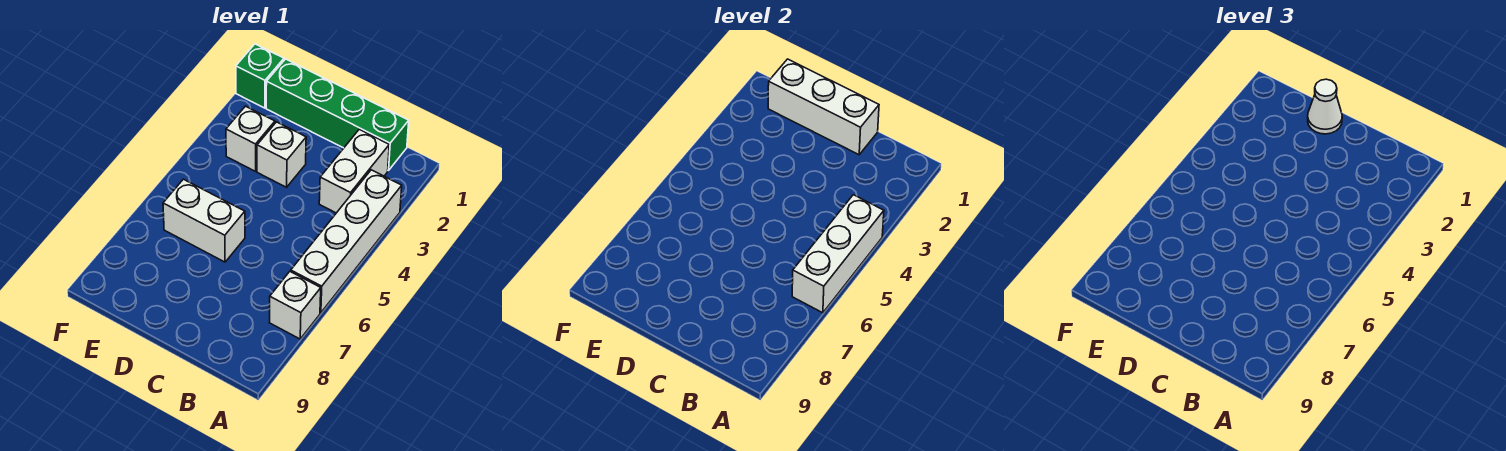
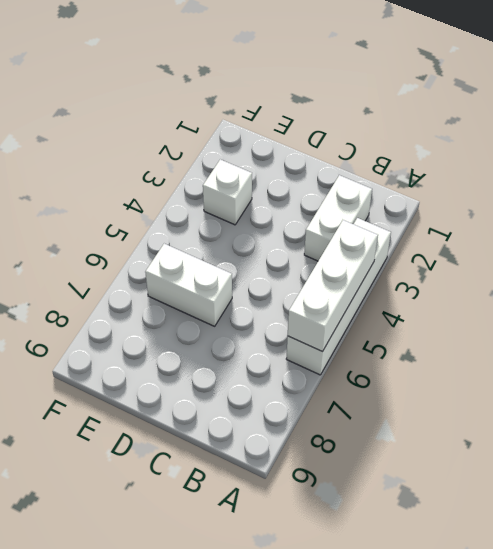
none -> white brick A7 level 1
none -> green brick B1:E1 level 1

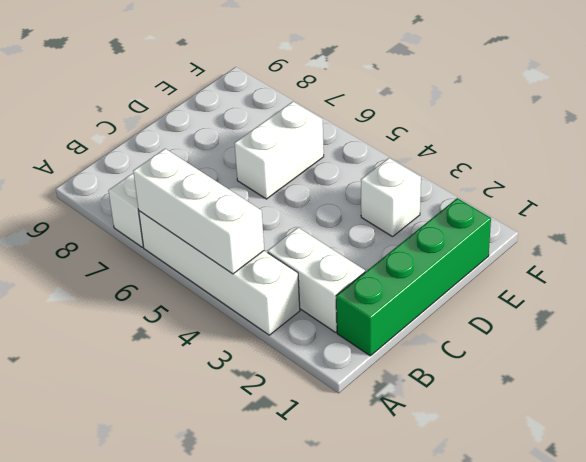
none -> white brick D3 level 1
none -> green brick F1 level 1

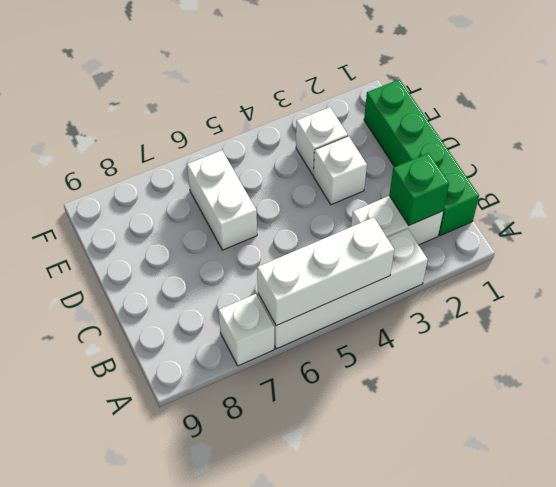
green brick B2 level 2 -> green brick F1 level 1
none -> white brick C1:E1 level 2
none -> white cone D1 level 3

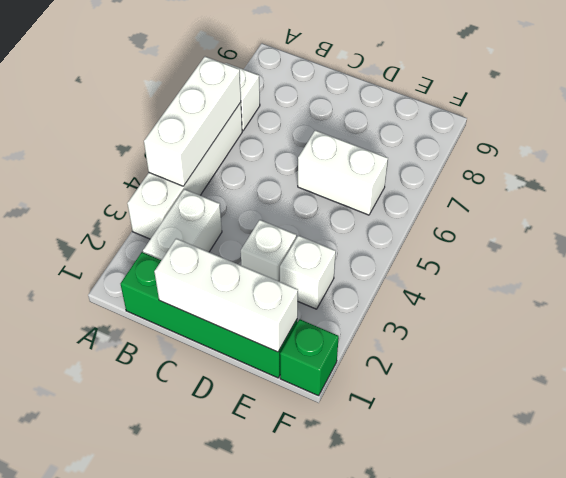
none -> white cone D1 level 3

